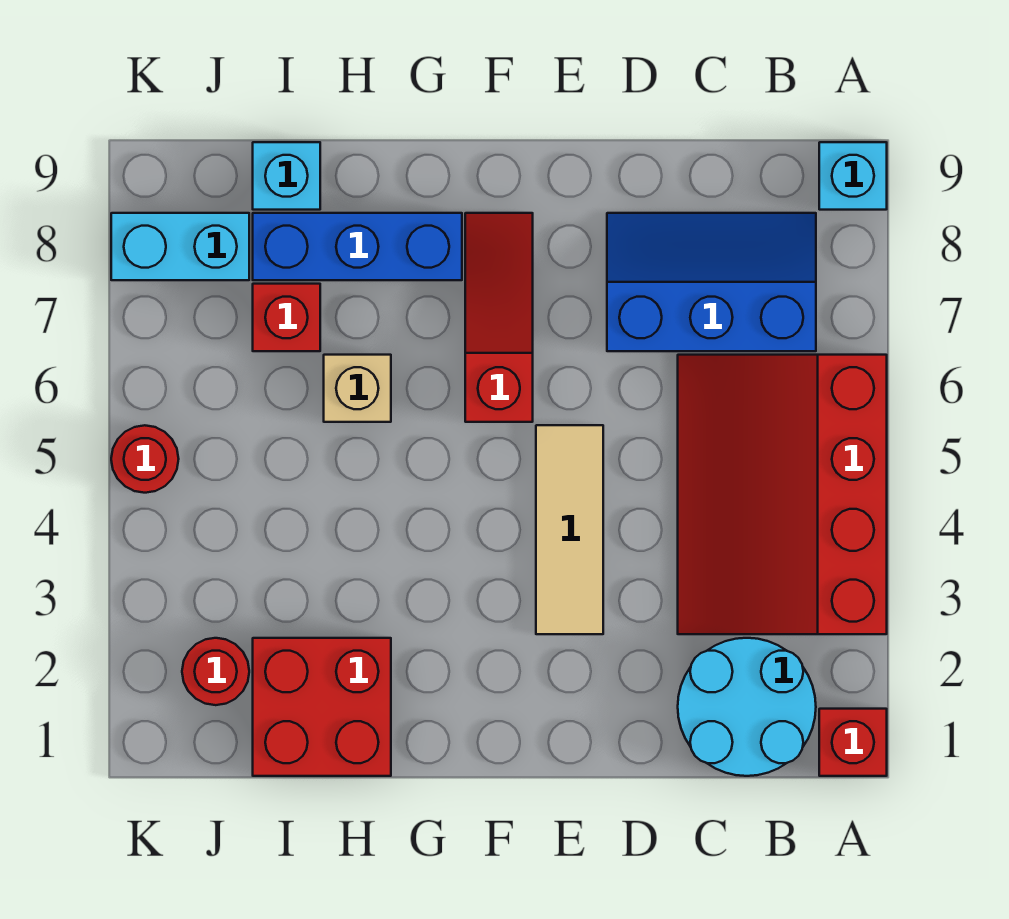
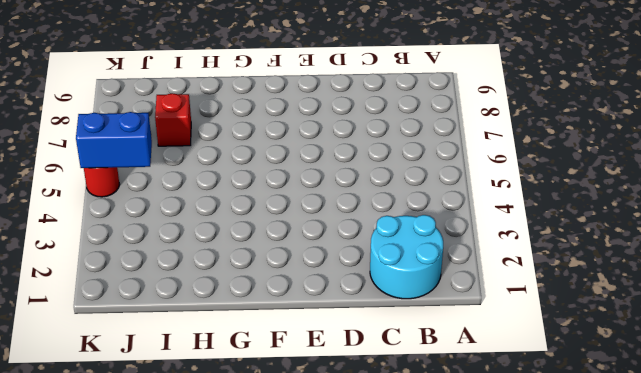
blue brick J5:K5 level 2 -> none
none -> red brick A1 level 1
none -> red slope A3:C6 level 1 top A
none -> cyan brick A9 level 1

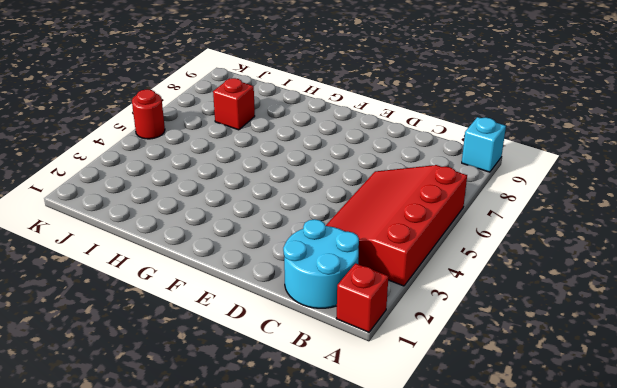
none -> blue slope B7:D8 level 1 top 7
none -> tan tile E3:E5 level 1
none -> red slope F6:F8 level 1 top 6

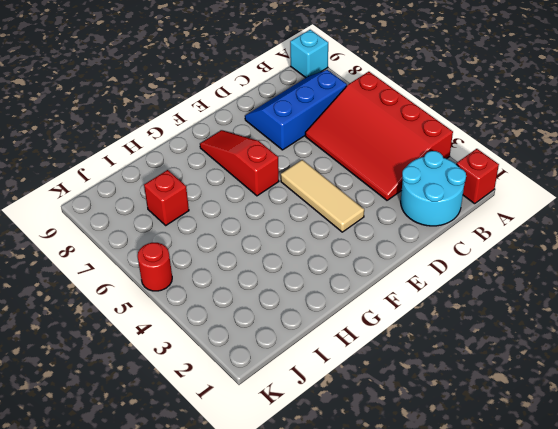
none -> blue brick G8:I8 level 1
none -> red brick H1:I2 level 1
none -> tan brick H6 level 1

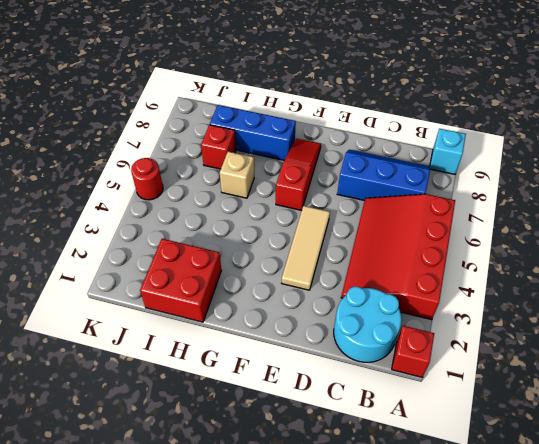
none -> cyan brick I9 level 1
none -> red round brick J2 level 1
none -> cyan brick J8:K8 level 1

